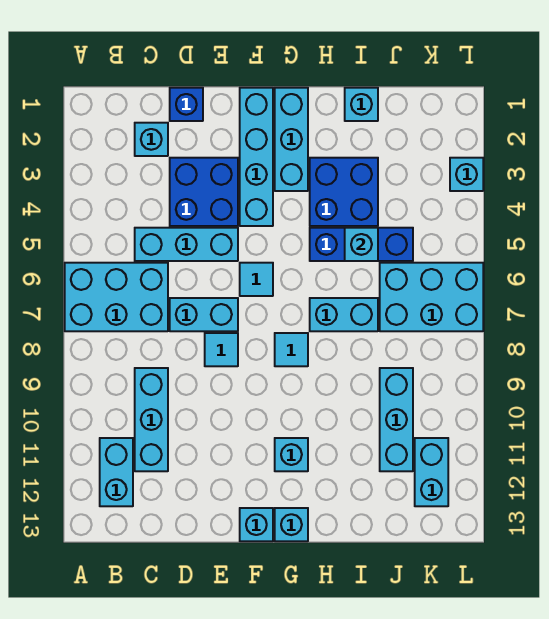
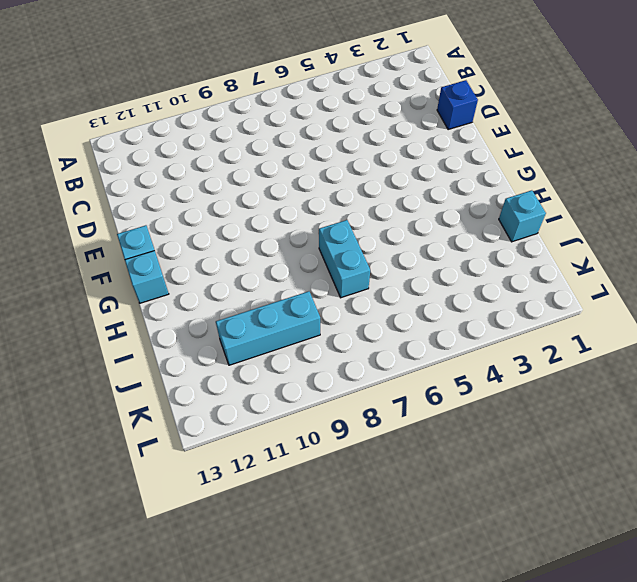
none -> cyan brick A6:C7 level 1
none -> cyan brick B11:B12 level 1
none -> cyan brick C2 level 1

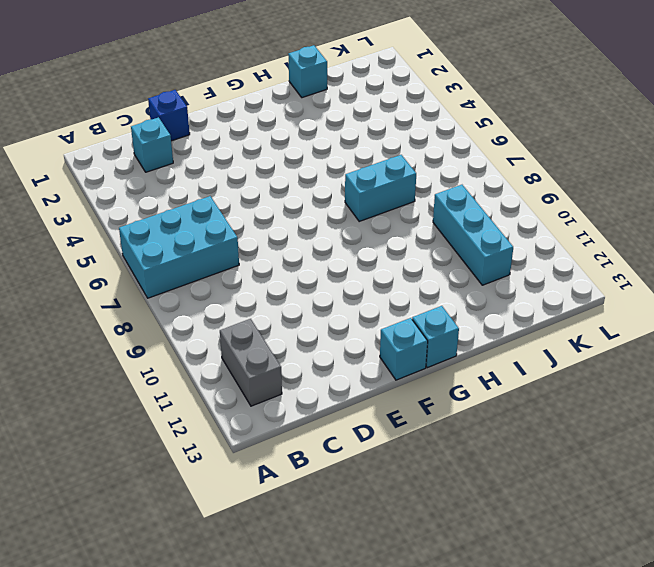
grey brick B11:B12 level 1 -> cyan brick B11:B12 level 1
none -> cyan brick C5:E5 level 1
none -> cyan brick C9:C11 level 1
none -> blue brick D3:E4 level 1

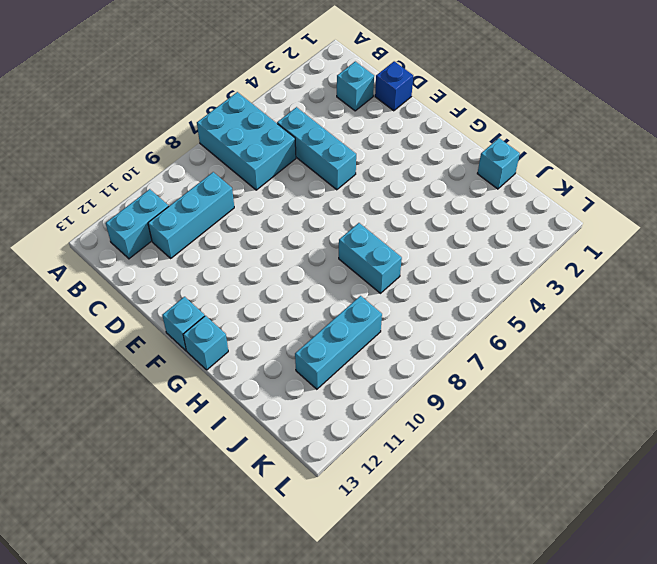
none -> blue brick D3:E4 level 1
none -> cyan brick D7:E7 level 1
none -> cyan tile E8 level 1

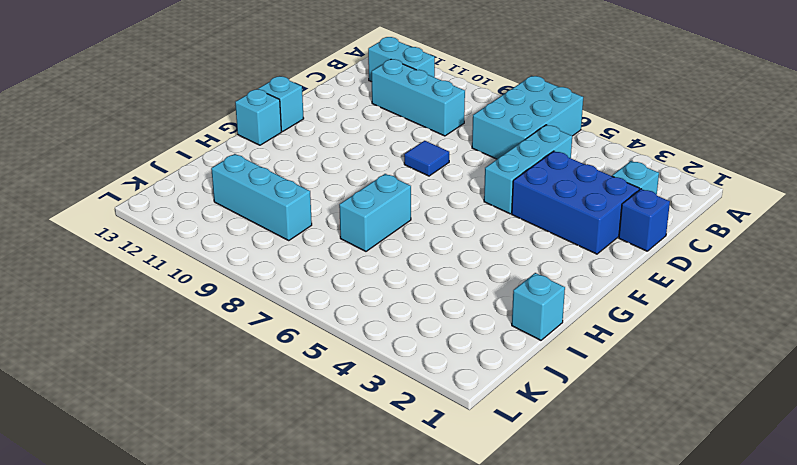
blue brick D2:E4 level 1 -> blue brick D3:E4 level 1
blue tile E8 level 1 -> cyan tile E8 level 1
none -> cyan brick D7:E7 level 1
none -> cyan brick F1:F4 level 1
none -> cyan tile F6 level 1

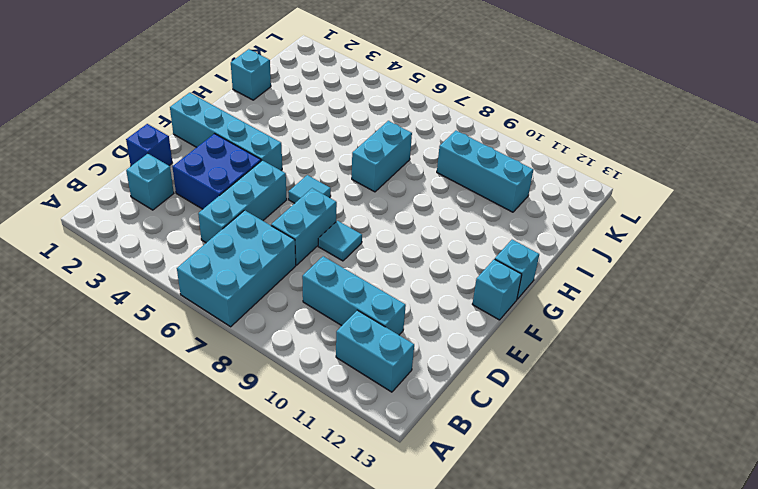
none -> cyan brick G1:G3 level 1
none -> cyan tile G8 level 1
none -> cyan brick G11 level 1

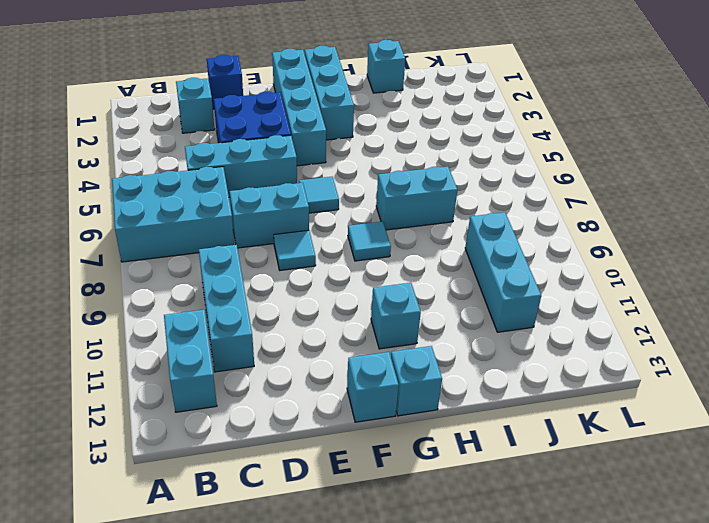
none -> blue brick H3:I4 level 1
none -> blue brick H5:J5 level 1
none -> cyan brick J6:L7 level 1

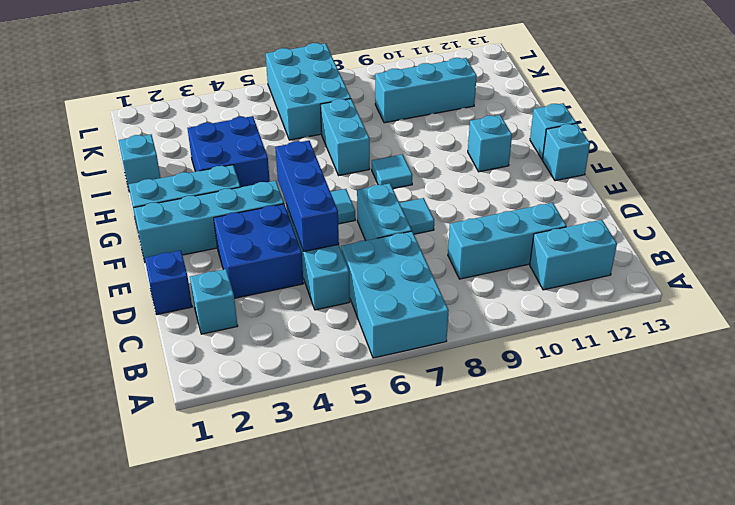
blue brick D5:F5 level 2 -> blue brick H5:J5 level 1
none -> cyan brick K11:K12 level 1
none -> cyan brick L3 level 1
none -> cyan brick I5 level 2

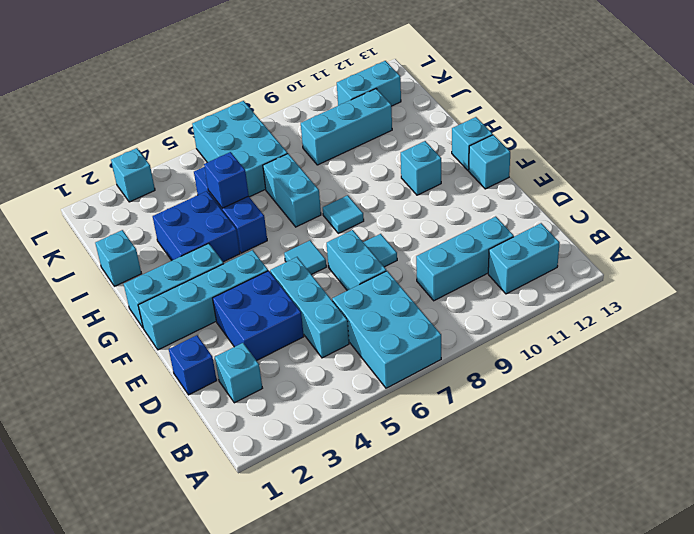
blue brick I5 level 2 -> cyan brick I5 level 2

